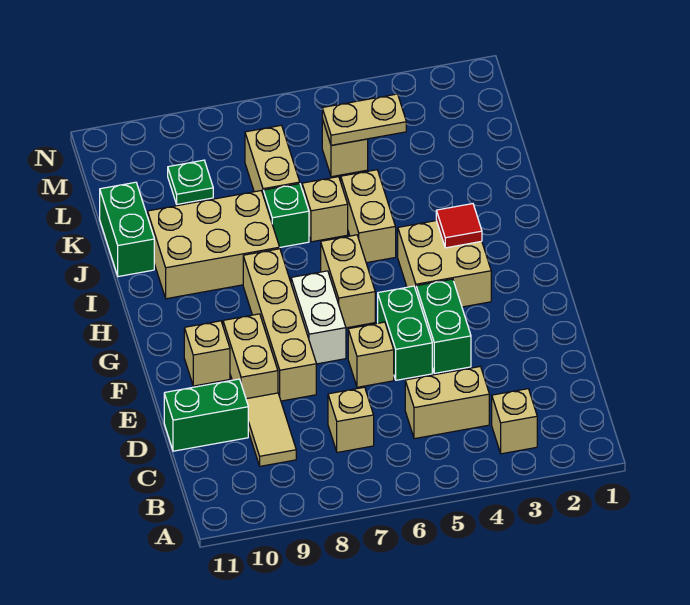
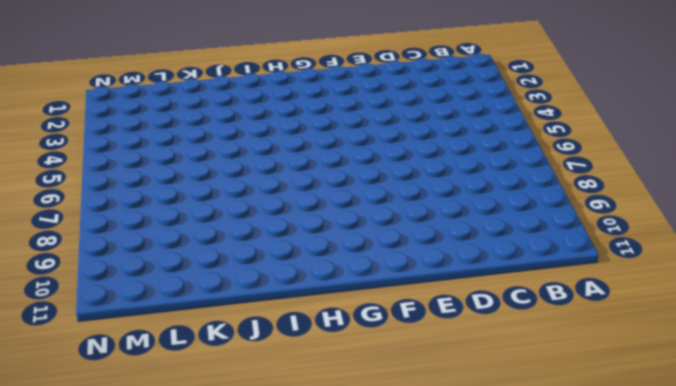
none -> tan brick B3 level 1
none -> tan brick C4:C5 level 1
none -> tan brick C7 level 1

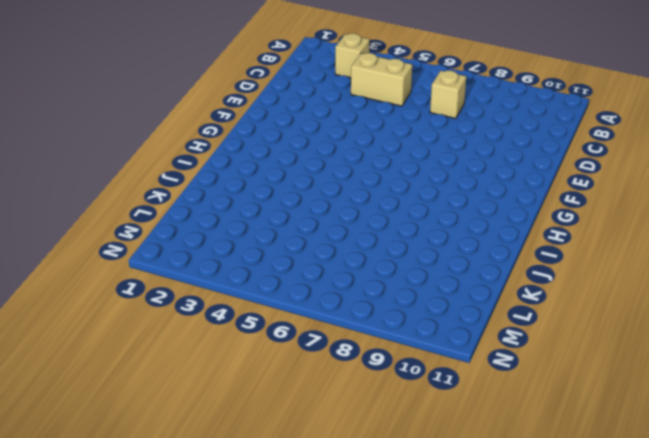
none -> tan tile C9:D9 level 1
none -> green brick D10:D11 level 1
none -> green brick E4:F4 level 1

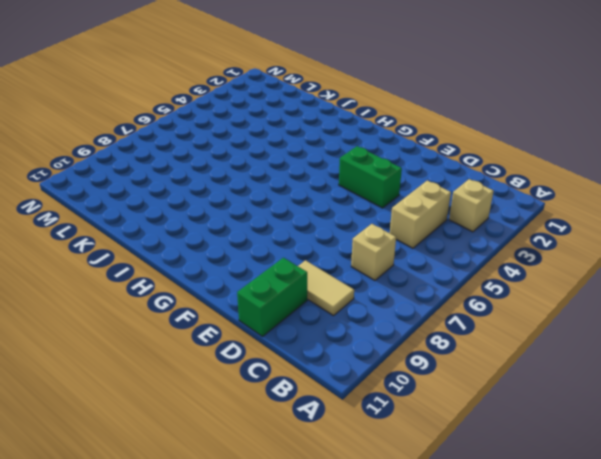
none -> green brick E5:F5 level 1
none -> tan brick E6 level 1
none -> tan brick E8:H8 level 1

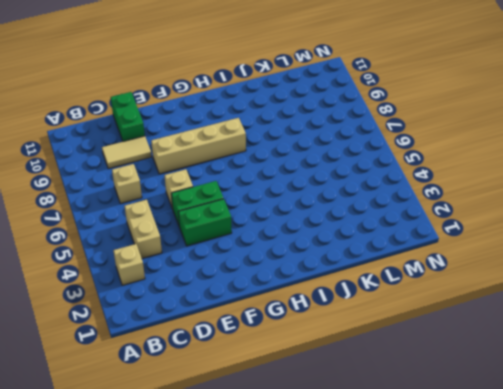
none -> tan brick E9:F9 level 1
none -> white brick F7:G7 level 1
none -> tan brick F10 level 1

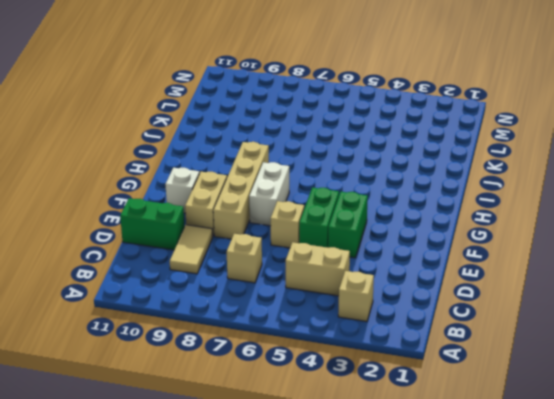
white brick F10 level 1 -> tan brick F10 level 1
none -> tan brick G3:H4 level 1
none -> tan brick G6:H6 level 1
none -> tan brick I5:J5 level 1

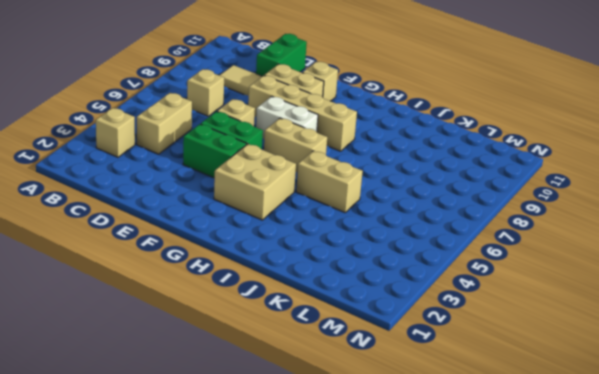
none -> tan brick I8:J10 level 1
none -> tan brick J6 level 1
none -> green brick J7 level 1

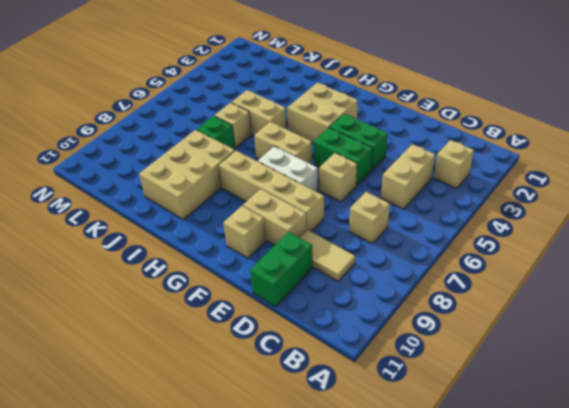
none -> green brick J11:K11 level 1
none -> tan brick K7:L7 level 1
none -> tan brick L5 level 1

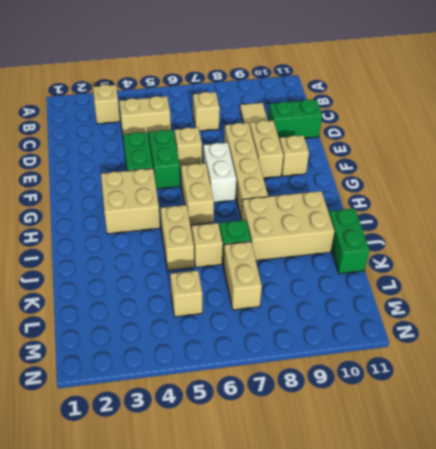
none -> green plate L9 level 1
none -> red tile H3 level 2
none -> tan plate L4:L5 level 2

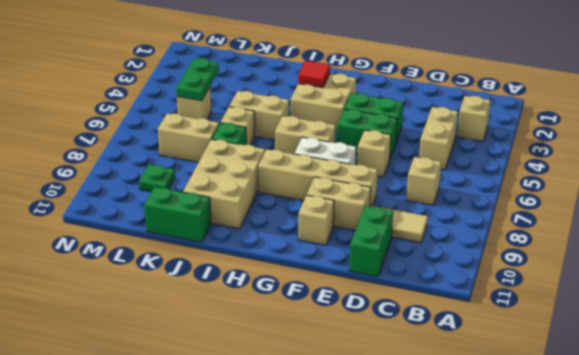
green plate L4:L5 level 2 -> tan plate L4:L5 level 2

